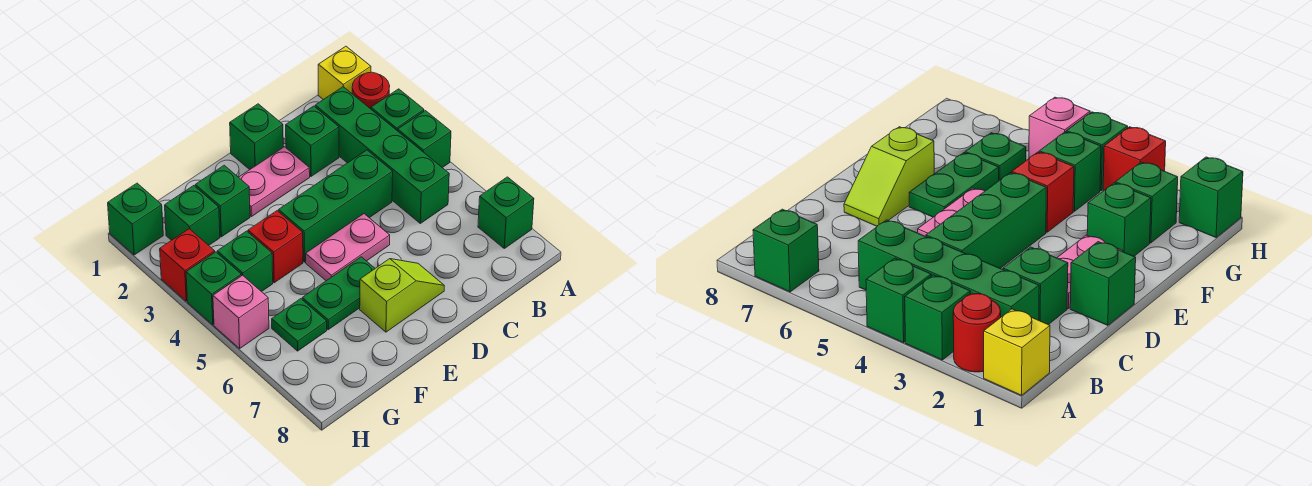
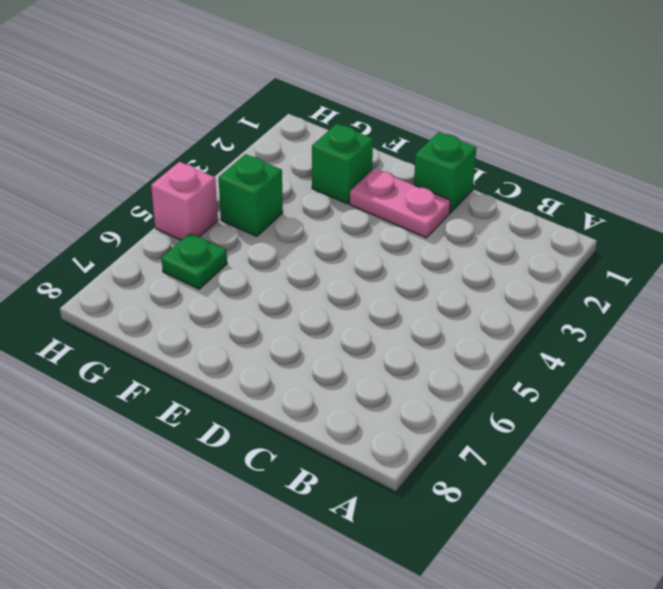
none -> yellow brick A1 level 1
none -> red round brick A2 level 1
none -> green brick A3 level 1

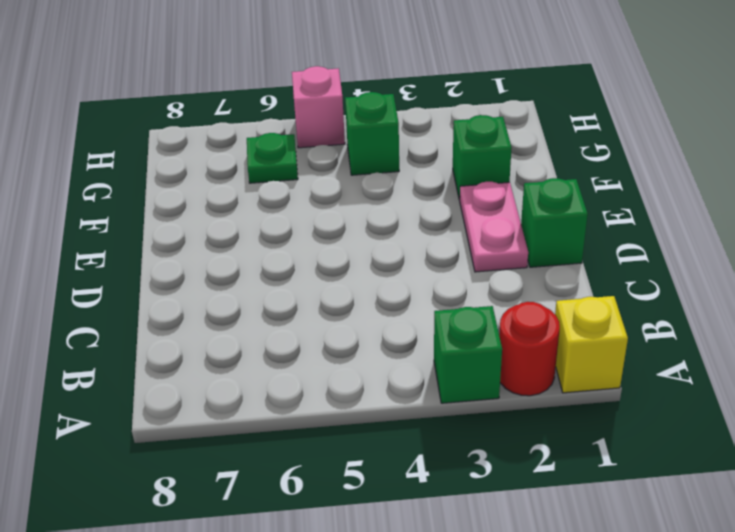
none -> green brick A4 level 1
none -> green brick A7 level 1
none -> green brick B2:B5 level 1

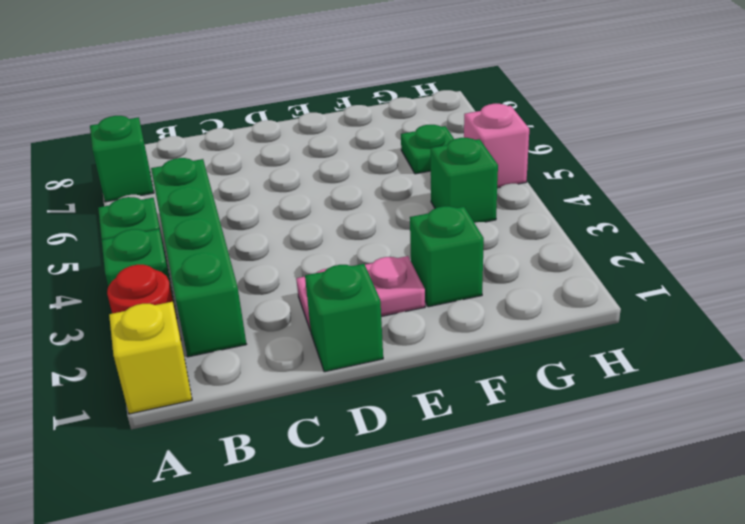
none -> green brick C2 level 1
none -> green brick C4:E4 level 1
none -> pink plate D5:E5 level 1

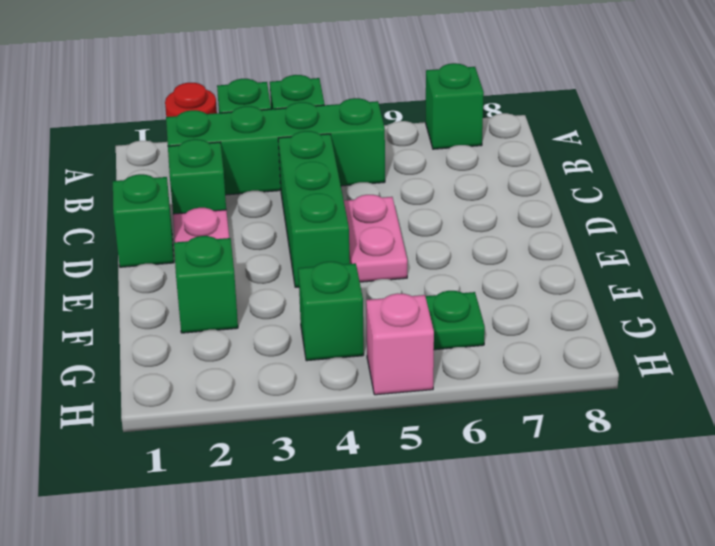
none -> yellow brick A1 level 1
none -> lime slope D7:E7 level 1 top E
none -> green plate E6:F6 level 1

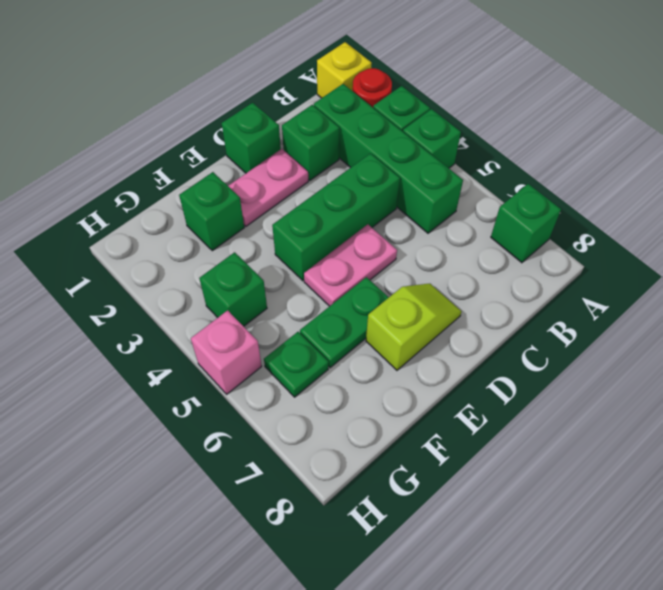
none -> red brick F4 level 1
none -> green brick G2 level 1
none -> green brick H1 level 1

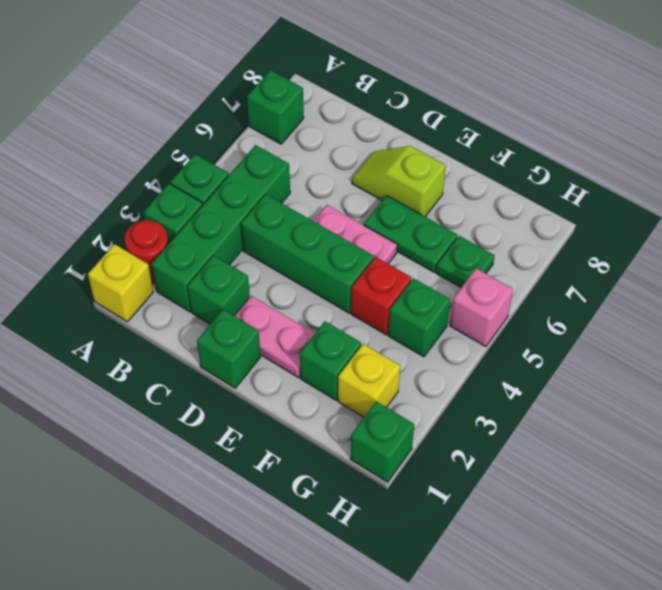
yellow brick G2 level 1 -> green brick G2 level 1
none -> red brick H3 level 1
none -> green brick H4 level 1

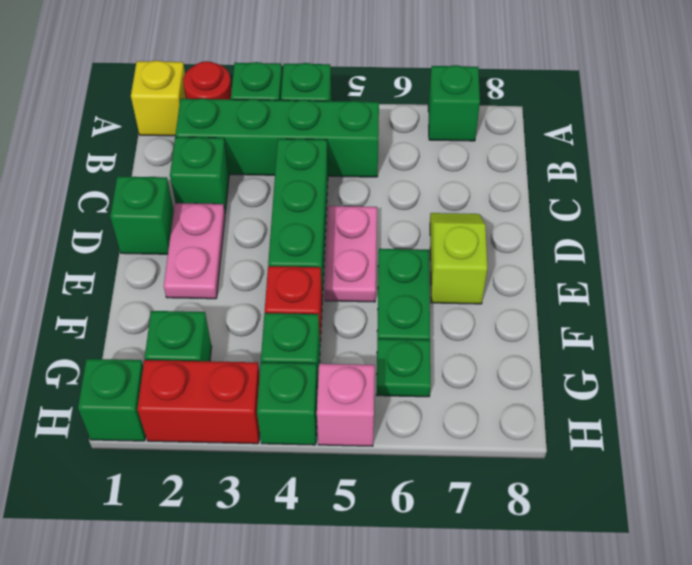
red brick H2:H3 level 1 -> red brick H3 level 1
none -> green brick F2 level 1

